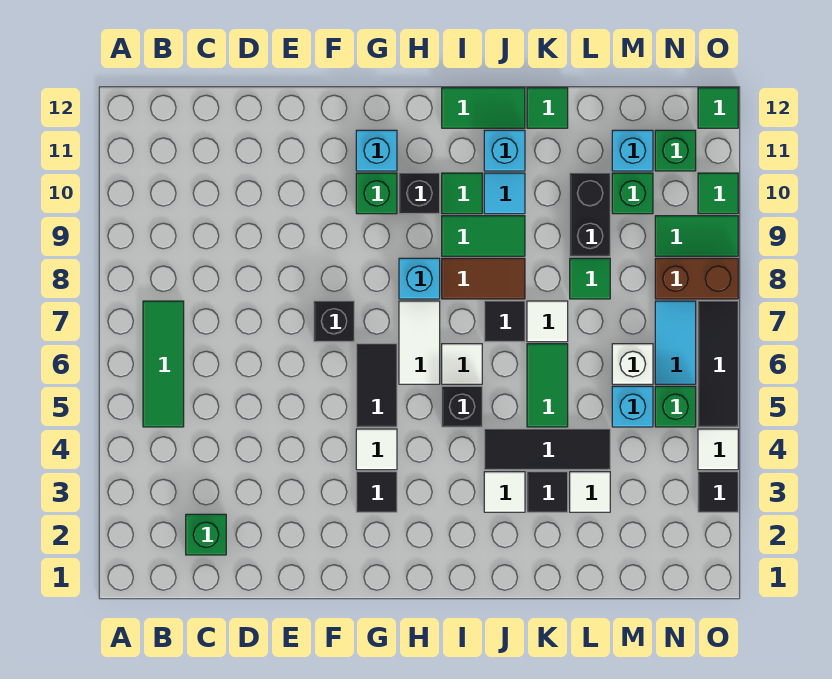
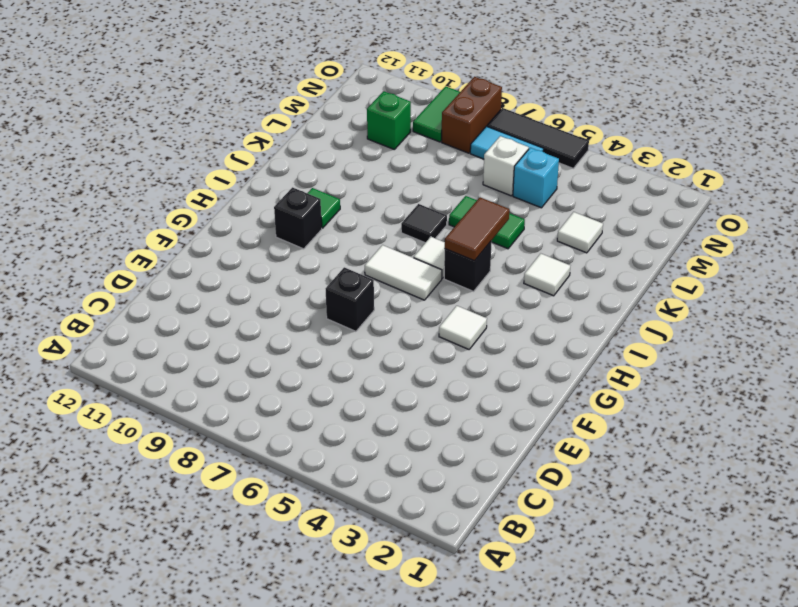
brown tile I5:J5 level 2 -> brown tile I8:J8 level 1
none -> green tile B5:B7 level 1
none -> green brick C2 level 1
none -> black tile G3 level 1
none -> black tile G5:G6 level 1

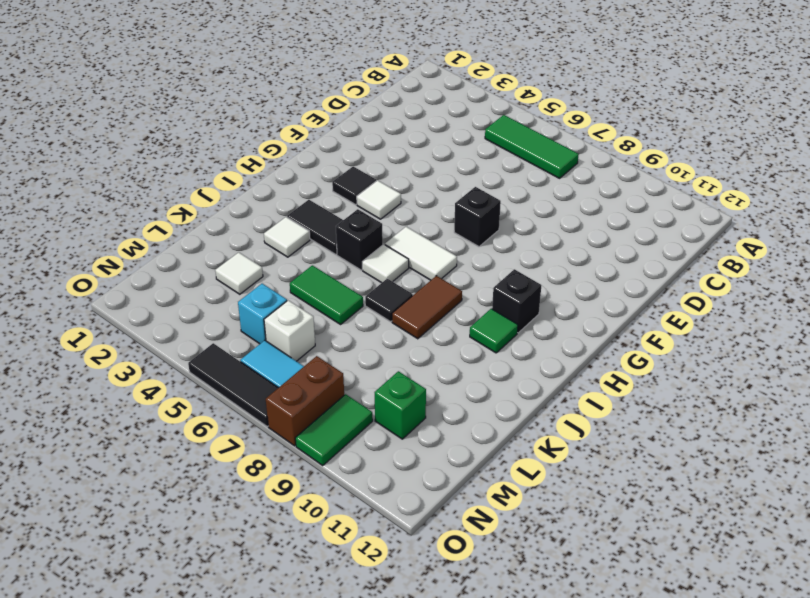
black tile I3:I4 level 1 -> black tile G5:G6 level 1
none -> green brick C2 level 1
none -> green brick G10 level 1
none -> cyan brick G11 level 1
none -> cyan brick H8 level 1

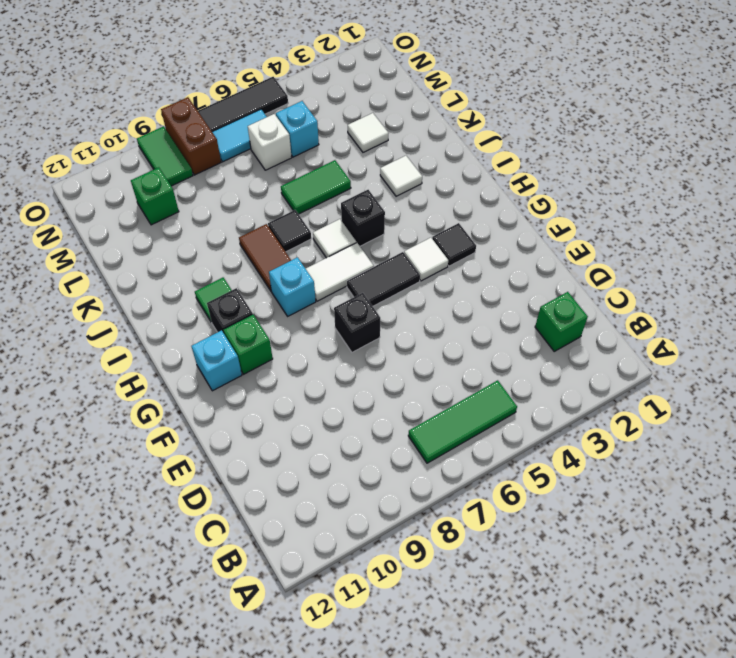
none -> green tile I9:J9 level 1
none -> green tile I12:J12 level 1
none -> black tile J4:L4 level 1
none -> cyan tile J10 level 1

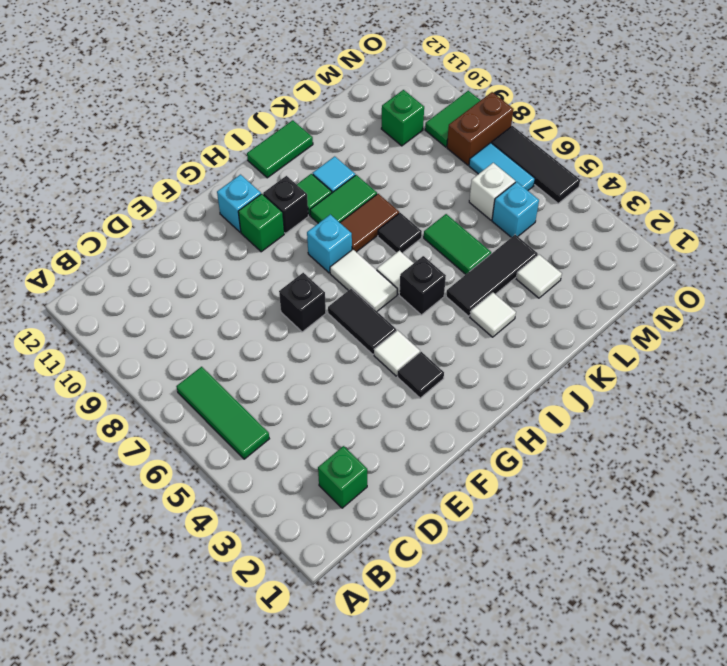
none -> cyan brick J11 level 1
none -> black tile K3 level 1
none -> white tile K7 level 1
none -> green tile K12 level 1

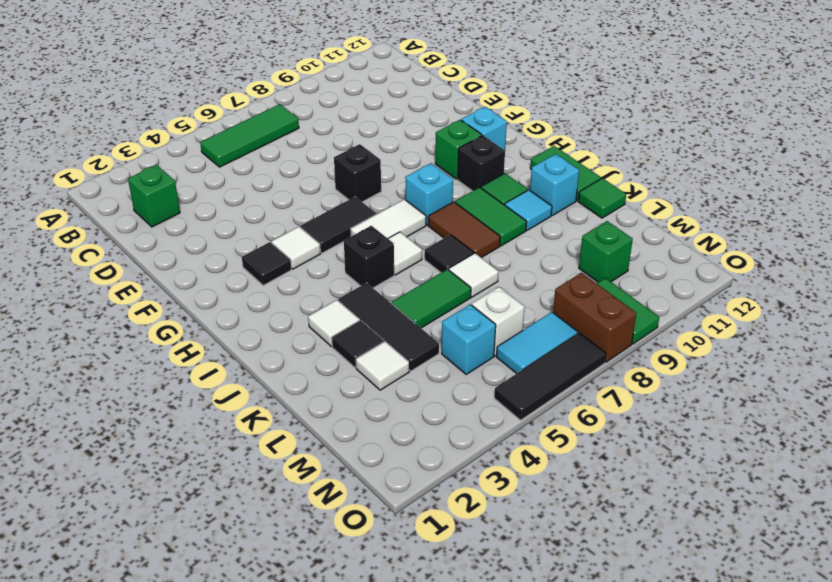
none -> green tile L8 level 1
none -> black brick L9:L10 level 1
none -> cyan brick M11 level 1
none -> green brick N5 level 1

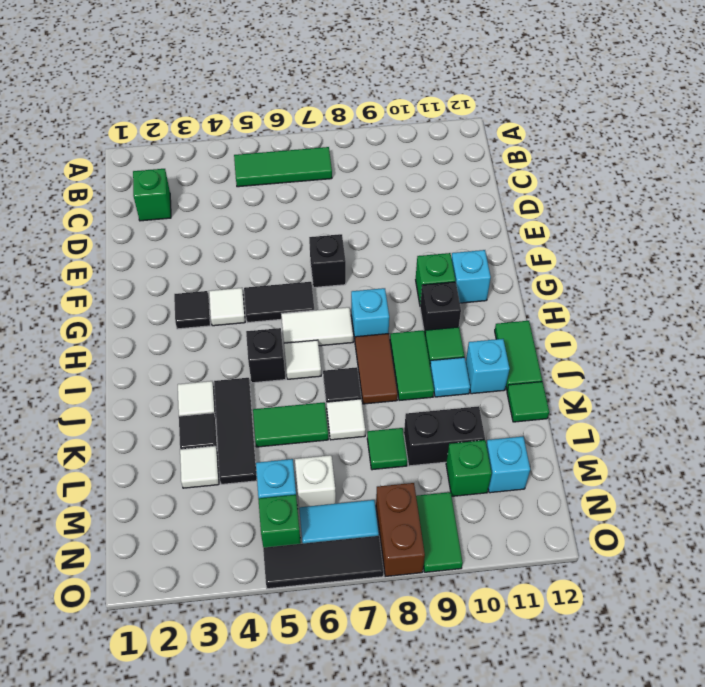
none -> green brick N11 level 1
none -> black tile O3 level 1
none -> white tile O4 level 1
none -> green tile O10 level 1

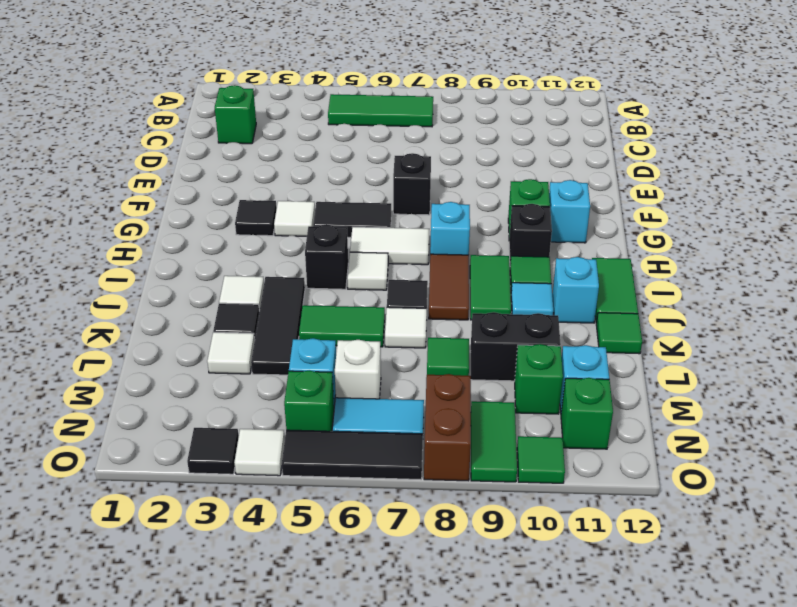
none -> green tile O12 level 1

